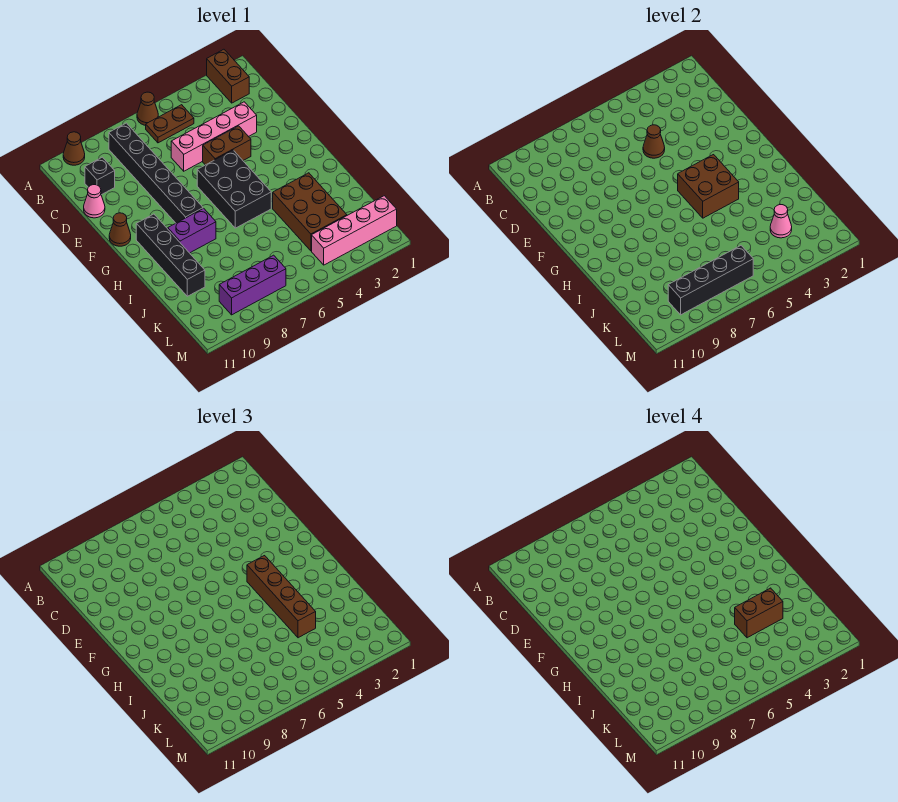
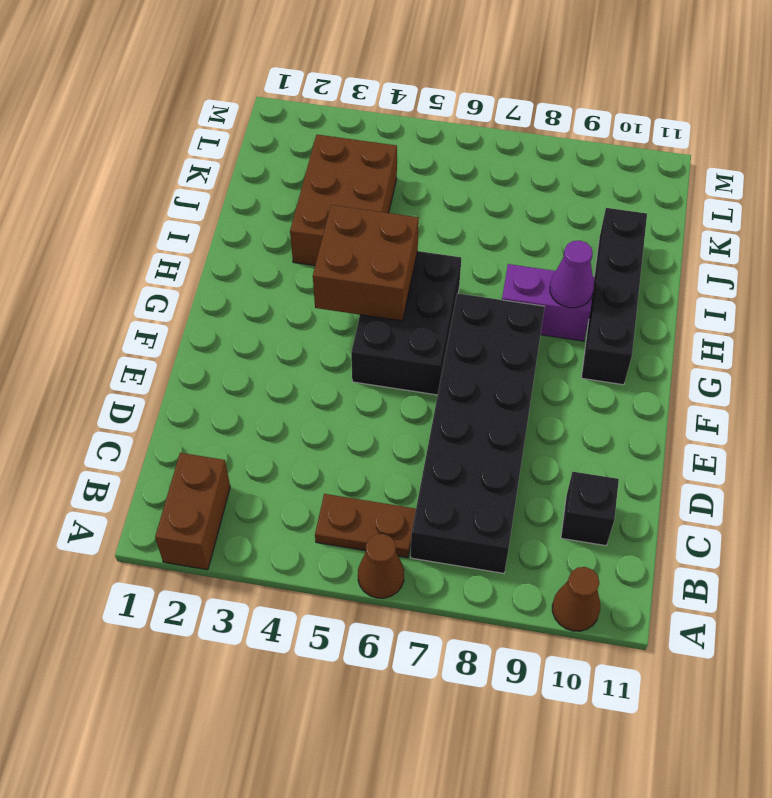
black brick B7:G8 level 1 -> black brick B8:G8 level 1
purple cone H9 level 2 -> none
none -> pink brick D3:D6 level 1
none -> pink cone D11 level 1
none -> brown brick E4:E5 level 1

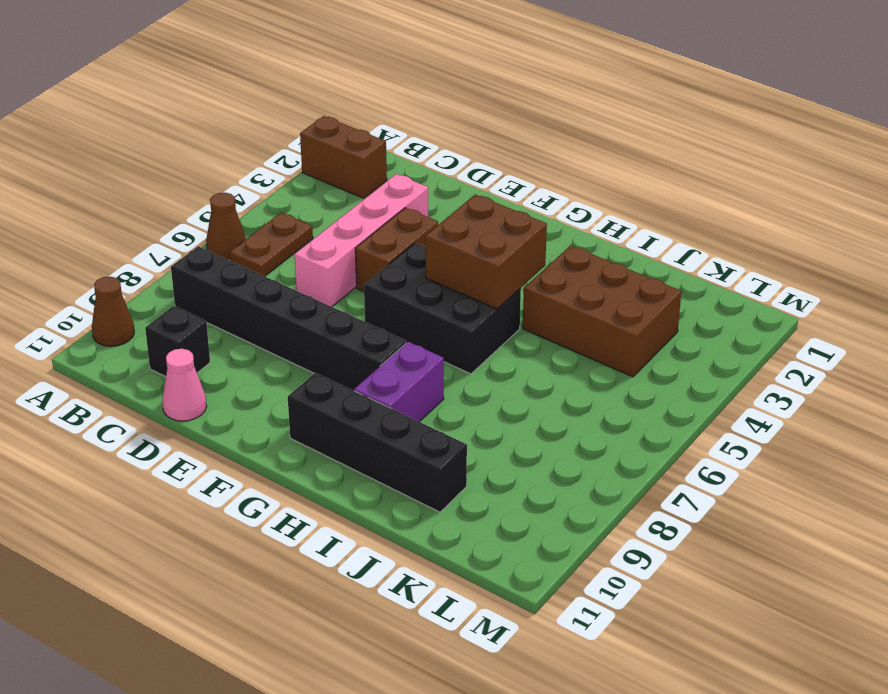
none -> brown cone F11 level 1
none -> pink brick L1:L4 level 1
none -> purple brick L7:L9 level 1

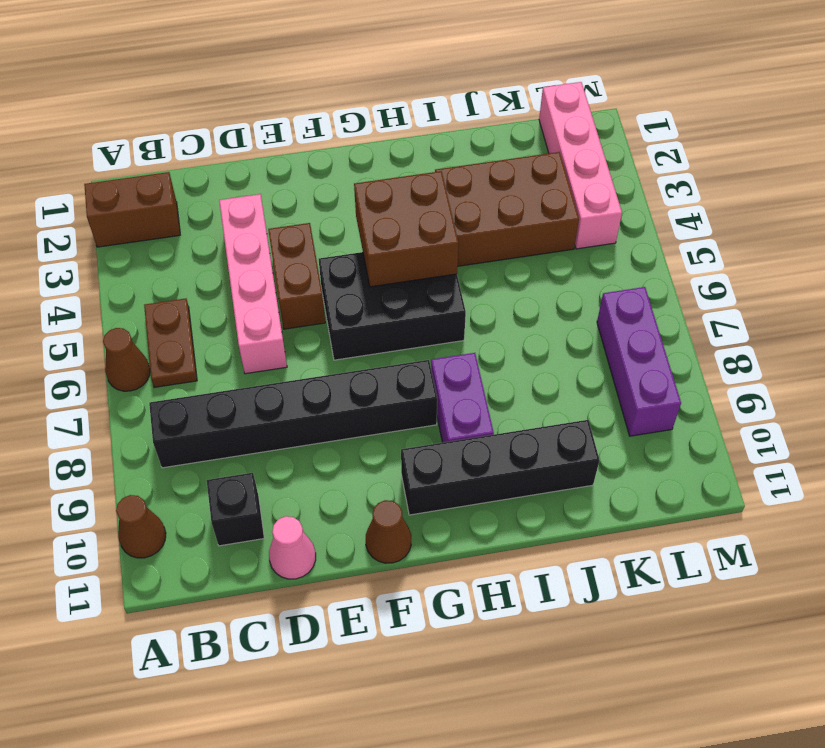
none -> brown cone D5 level 2
none -> pink cone K3 level 2
none -> black brick L6:L9 level 2

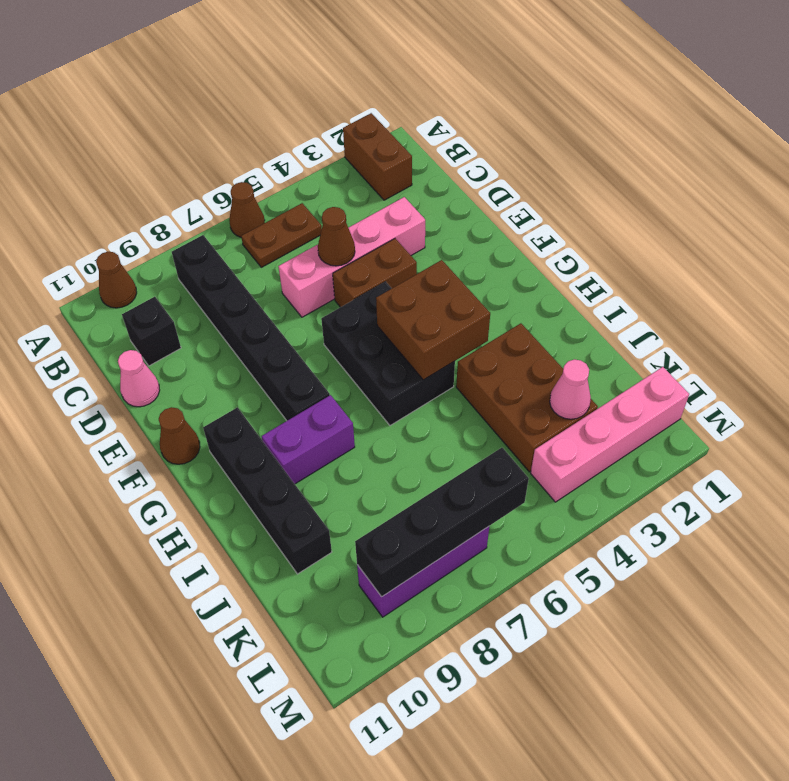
none -> brown brick G4:J4 level 3
none -> brown brick J3:J4 level 4

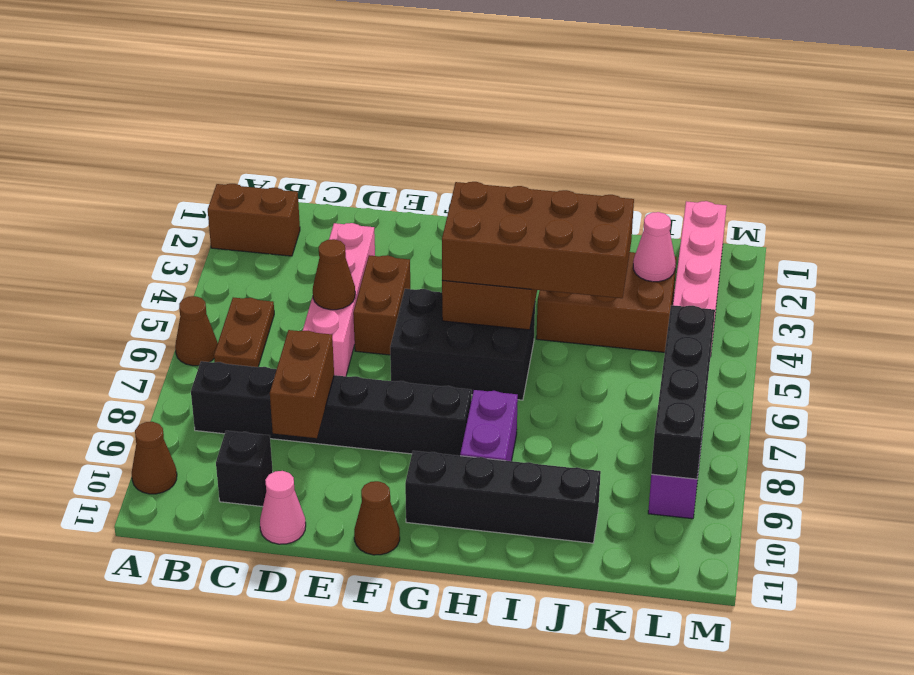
brown brick D8:D9 level 2 -> brown brick J3:J4 level 4
brown brick G4:J5 level 3 -> brown brick G4:J4 level 3

